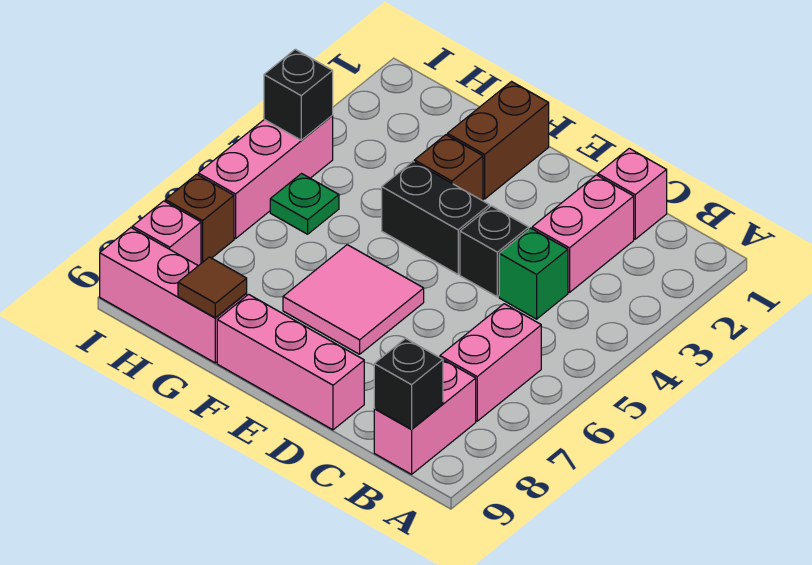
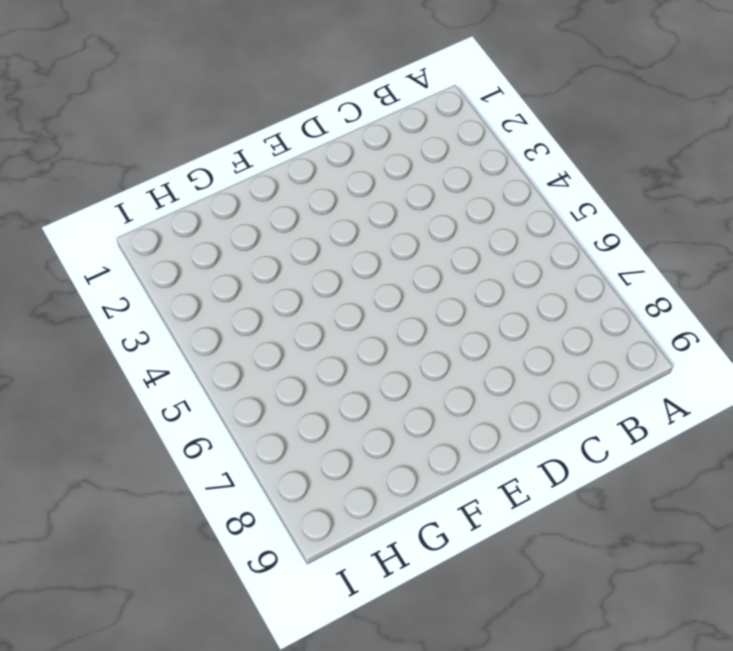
none -> pink brick B6:B7 level 1
none -> pink brick B8:B9 level 1
none -> pink brick C1 level 1

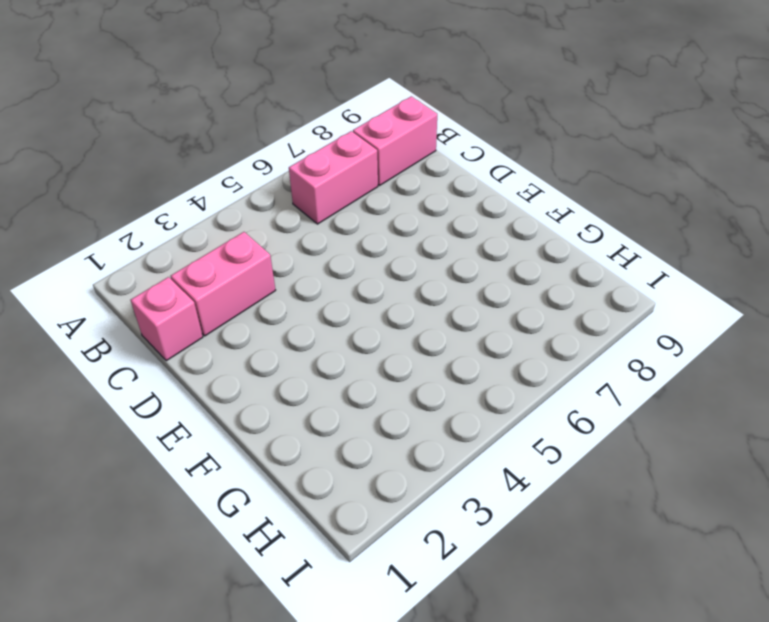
none -> green brick C4 level 1
none -> black brick D4 level 1
none -> pink brick D9:F9 level 1

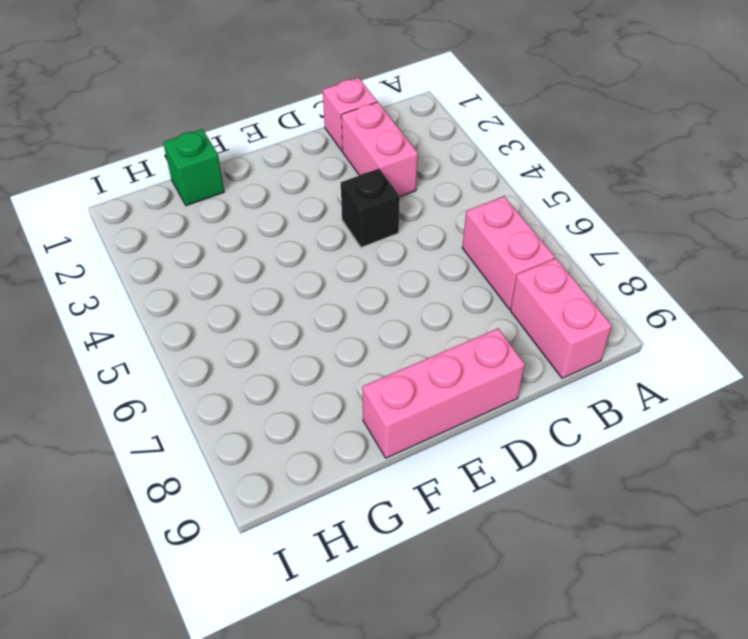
green brick G1 level 1 -> green brick C4 level 1
none -> black brick E4:F4 level 1
none -> pink tile E6:F7 level 1
none -> brown brick F1:F2 level 1

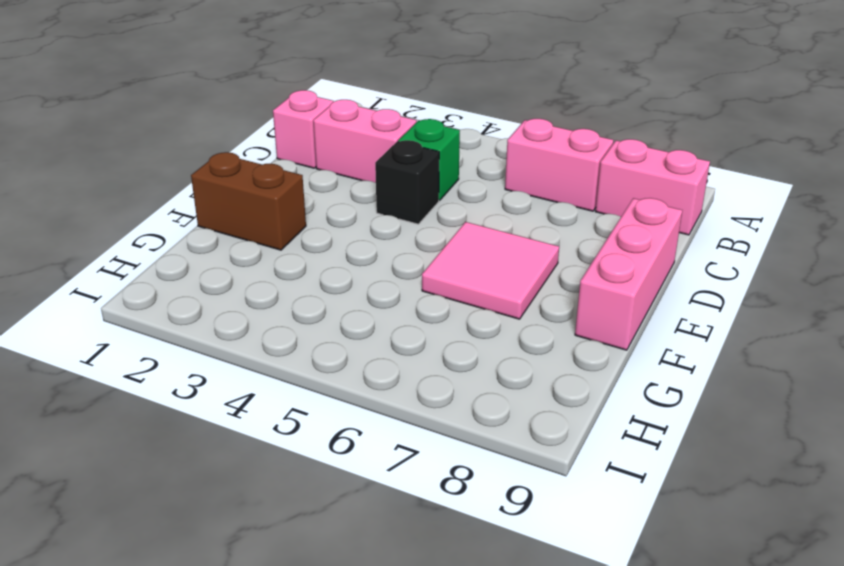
none -> black brick E4:F4 level 1
none -> brown brick F3 level 1
none -> pink brick G9:I9 level 1

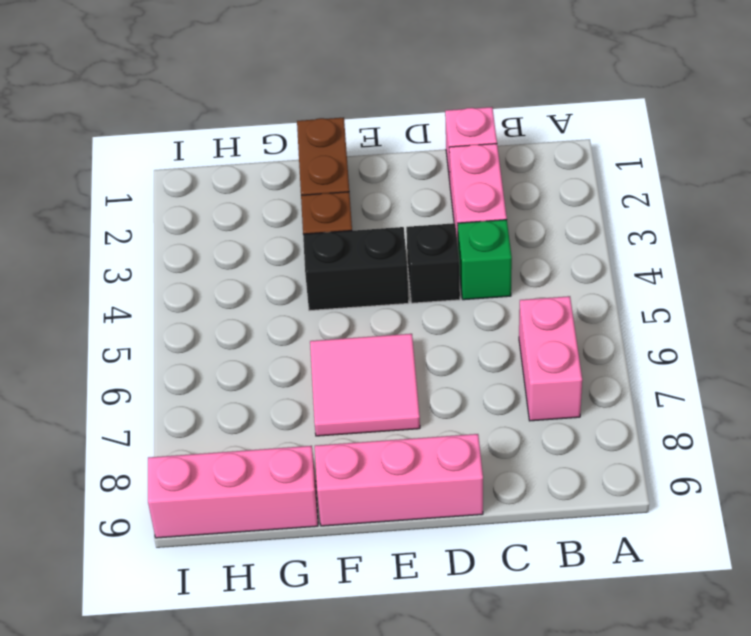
none -> pink brick B8:B9 level 1
none -> green plate H5 level 1
none -> pink brick I4:I6 level 1

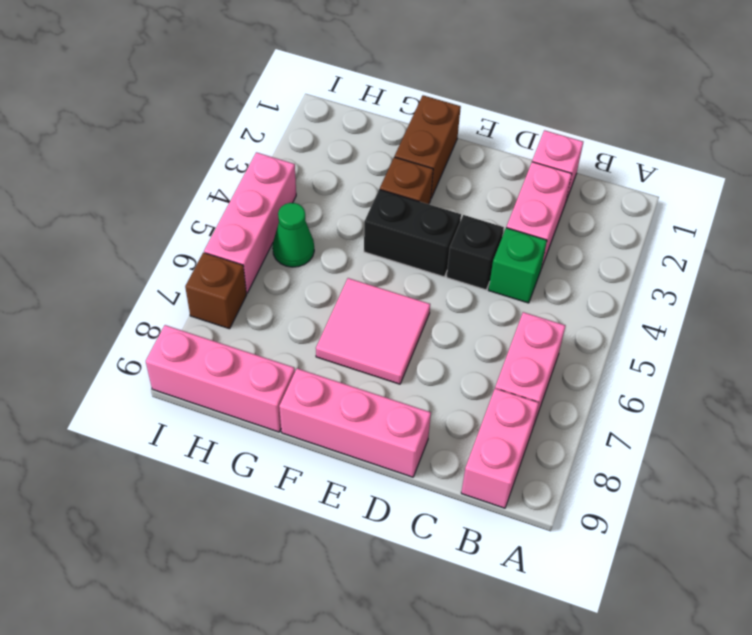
green cone H5 level 1 -> green plate H5 level 1
none -> pink brick I8 level 1
none -> black brick B9 level 2
none -> brown tile G9 level 2

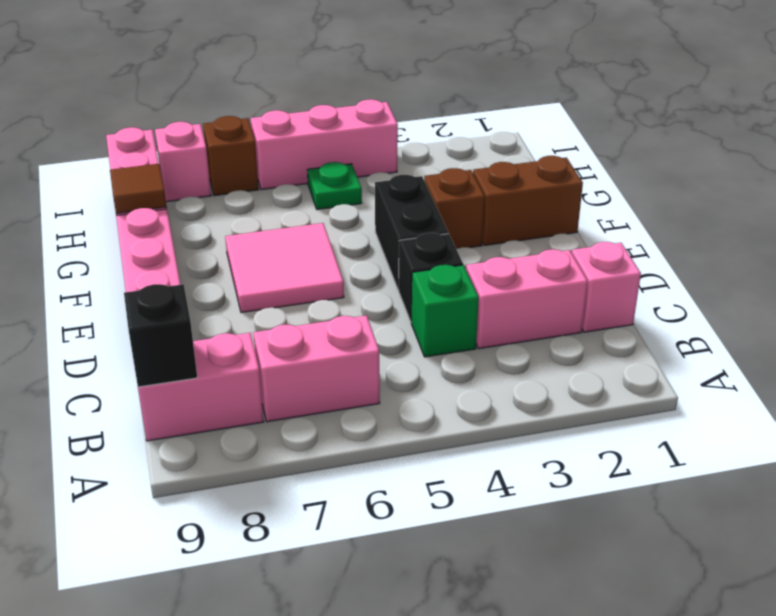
none -> black brick I4 level 2

